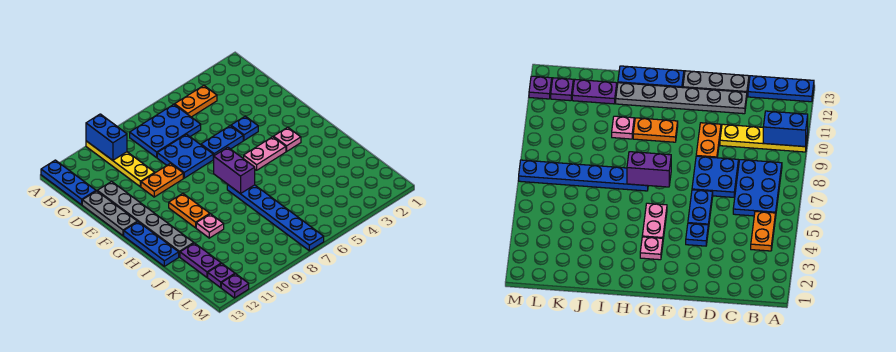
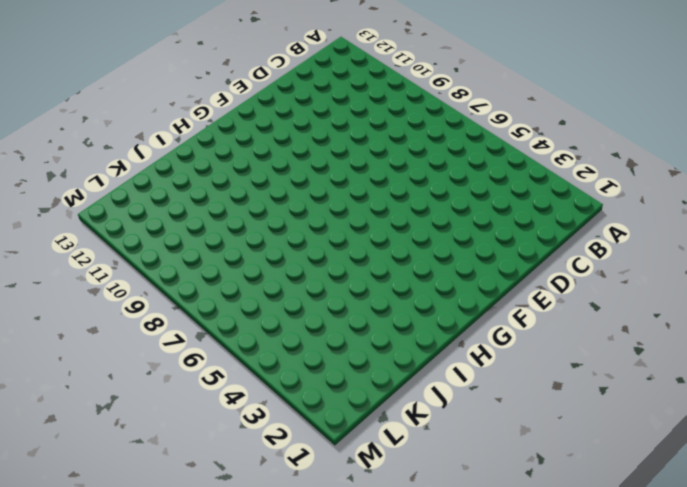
none -> yellow plate A10:D10 level 1
none -> blue plate A13:C13 level 1
none -> orange plate B4:B5 level 1

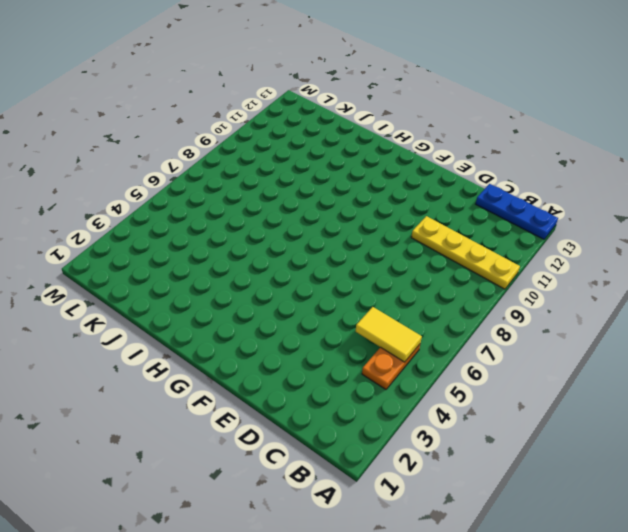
yellow tile B5:C5 level 2 -> none
none -> blue plate B6:C8 level 1
none -> blue plate D7:E8 level 1
none -> grey plate D12:I12 level 1

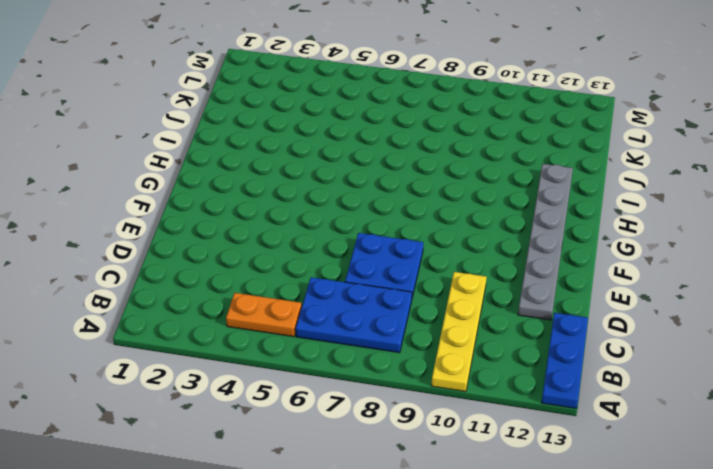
none -> grey plate D13:F13 level 1
none -> blue plate E4 level 1
none -> blue plate E5:E6 level 1

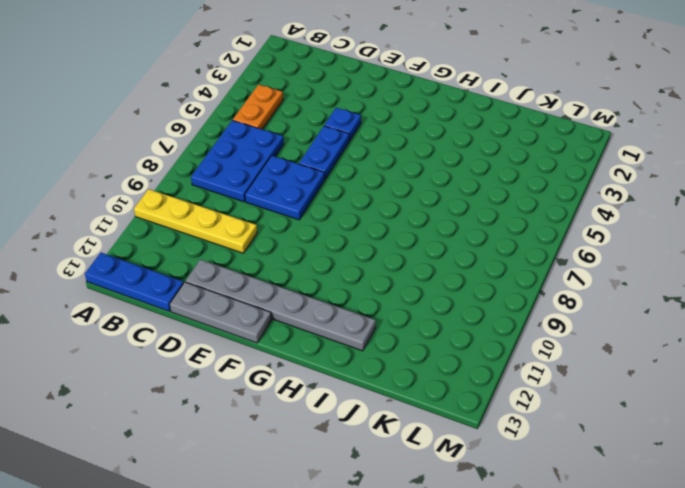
none -> orange plate E9:E10 level 1
none -> pink plate G3 level 1
none -> pink plate G4:G5 level 1

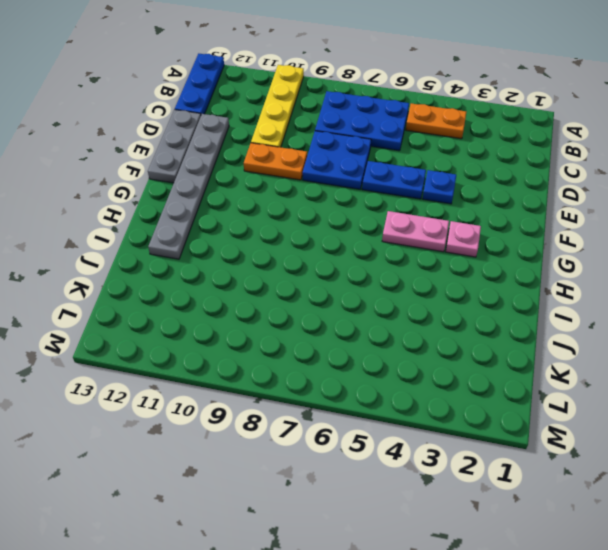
none -> orange plate G10:H10 level 1
none -> blue plate G13:I13 level 1
none -> blue plate H7:M7 level 1

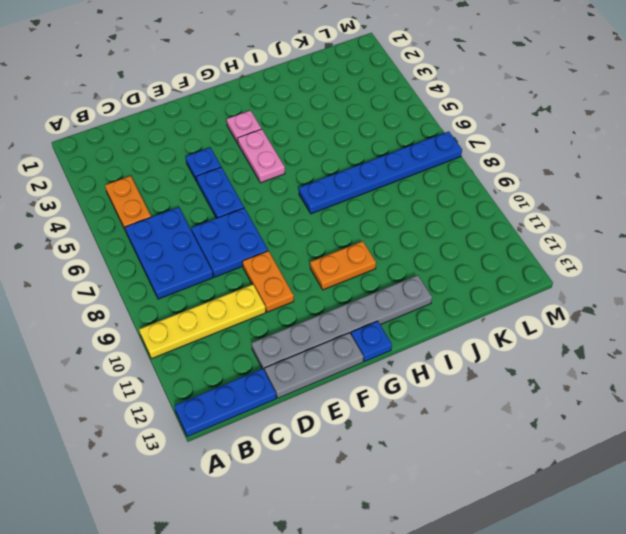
blue plate G13 level 1 -> blue plate G13:I13 level 1
none -> pink plate I10 level 1
none -> purple plate J12:K12 level 1
none -> purple plate L12 level 1

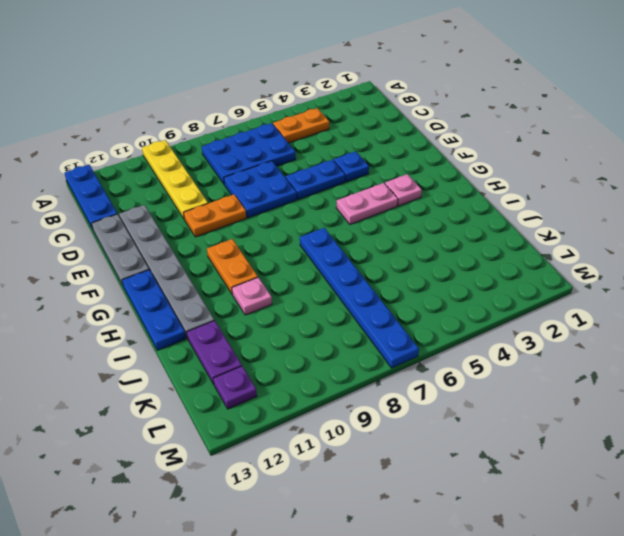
none -> purple plate M12 level 1
none -> blue brick A10:B10 level 2
none -> purple brick G7:H7 level 2

